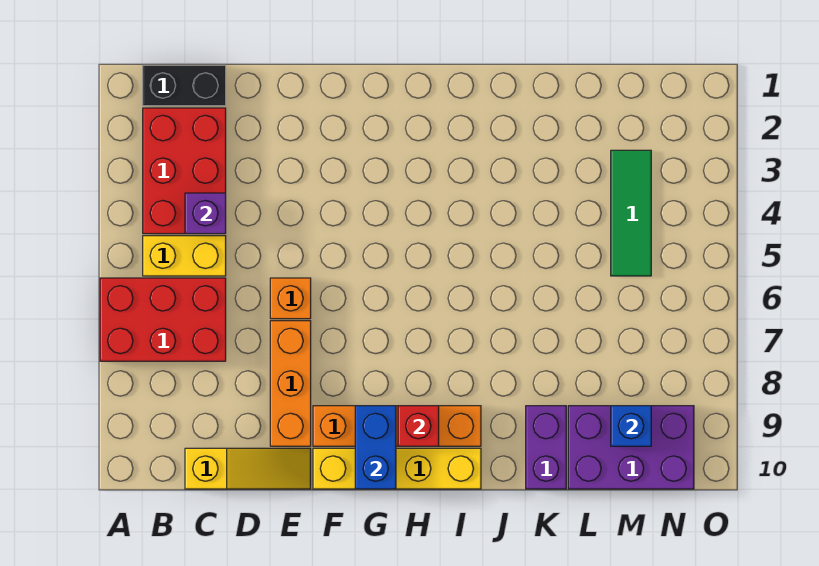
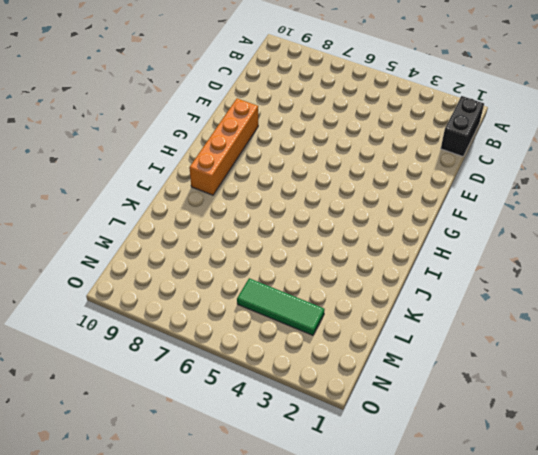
none -> red brick A6:C7 level 1
none -> red brick B2:C4 level 1
none -> yellow brick B5:C5 level 1

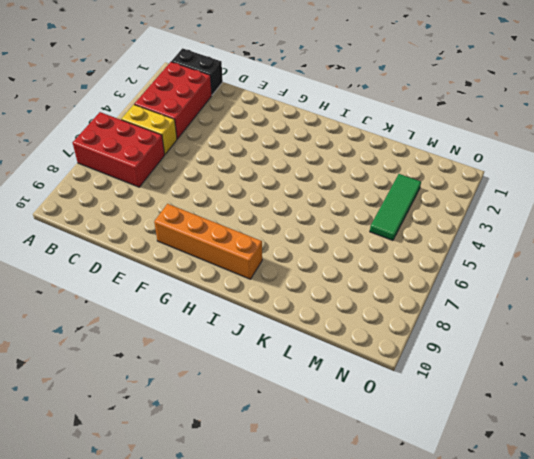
none -> yellow slope C10:E10 level 1 top C
none -> orange brick E6 level 1
none -> orange brick E7:E9 level 1

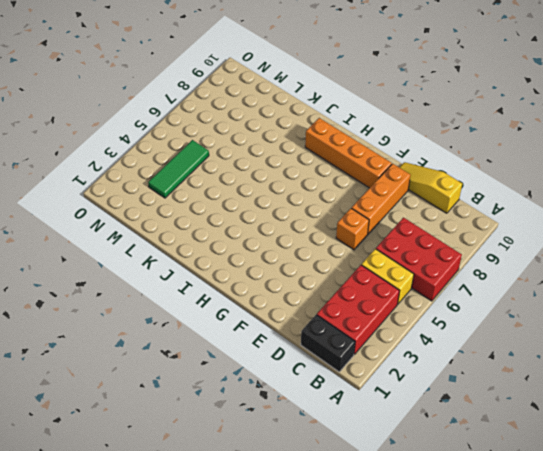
none -> yellow brick F10:I10 level 1
none -> purple brick K9:K10 level 1
none -> purple brick L9:N10 level 1

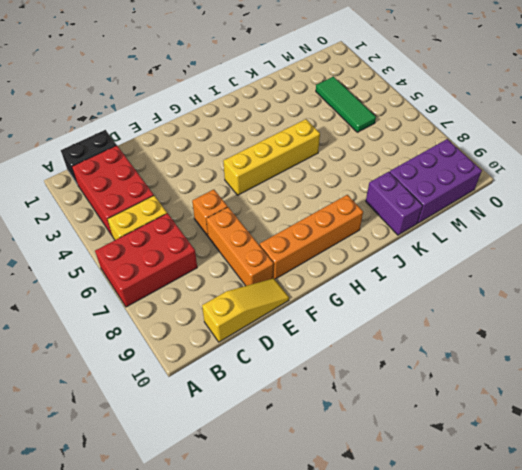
yellow brick G5:J5 level 1 -> yellow brick F10:I10 level 1
none -> purple brick C4 level 2
none -> blue brick G9:G10 level 2
none -> red brick H9 level 2

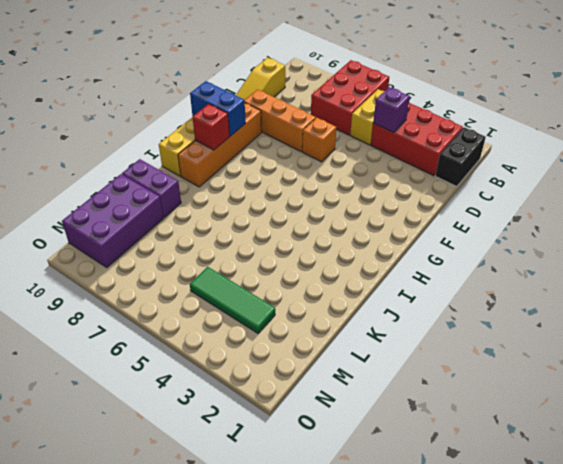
none -> blue brick M9 level 2

